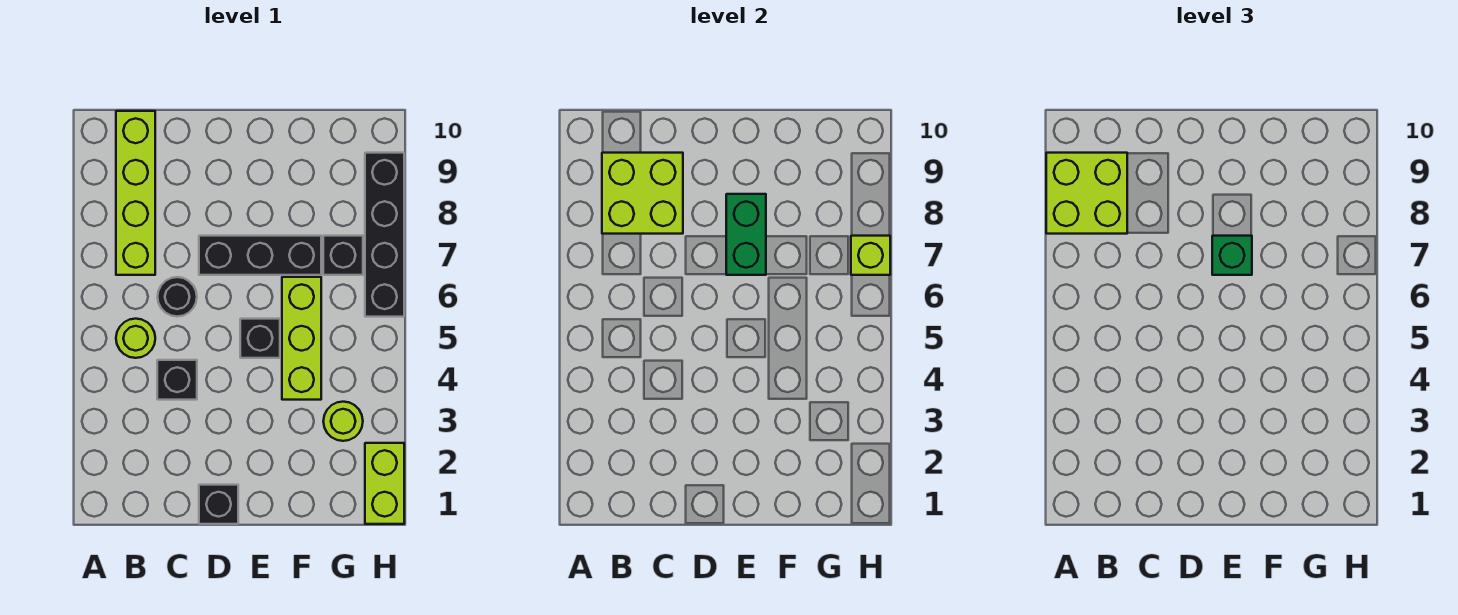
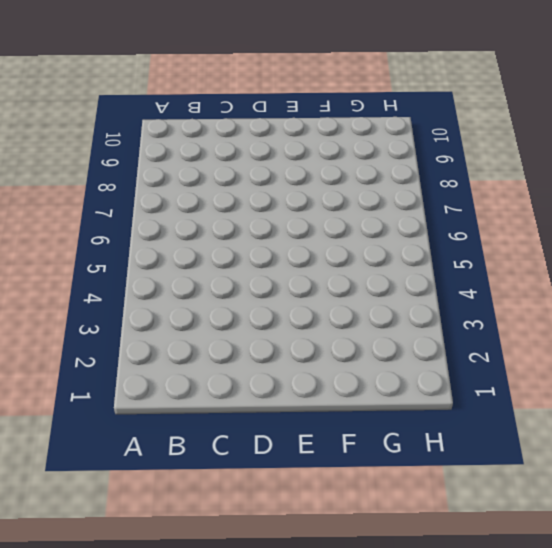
none -> lime round brick B5 level 1
none -> lime brick B7:B10 level 1
none -> black brick C4 level 1

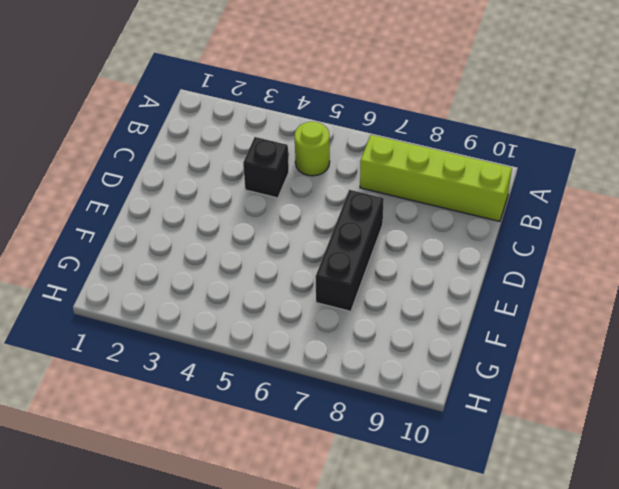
none -> black round brick C6 level 1
none -> black brick D1 level 1
none -> black brick E5 level 1

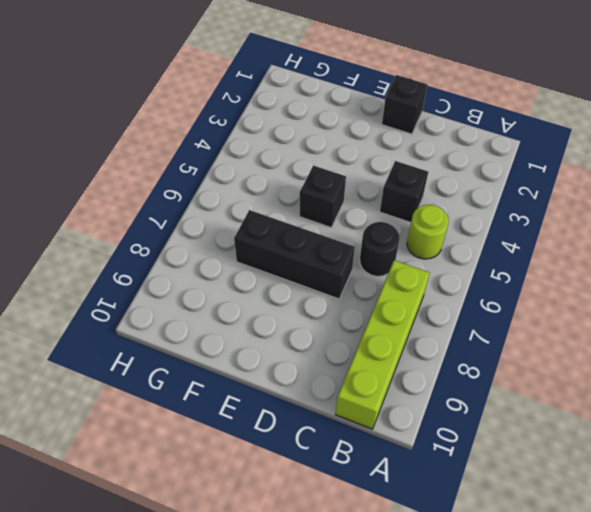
none -> lime brick F4:F6 level 1
none -> lime round brick G3 level 1
none -> black brick G7 level 1

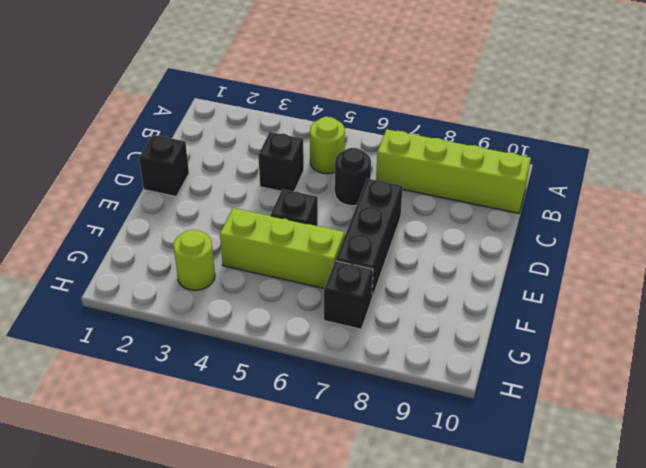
none -> lime brick H1:H2 level 1
none -> black brick H6:H9 level 1
none -> lime brick B8:C9 level 2

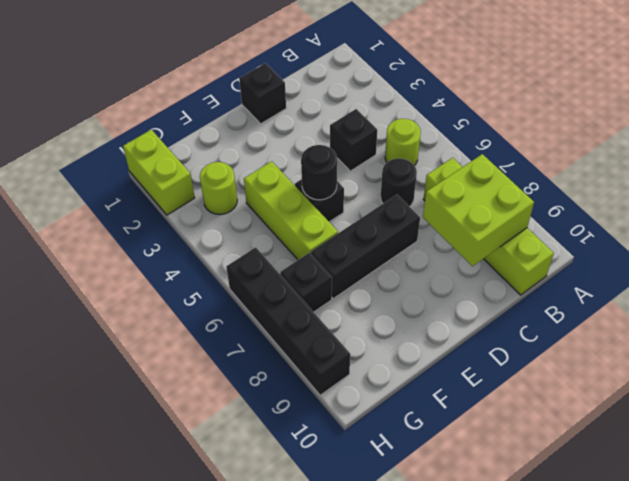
black round brick E5 level 2 -> none
none -> green brick E7:E8 level 2
none -> lime brick H7 level 2
none -> lime brick A8:B9 level 3

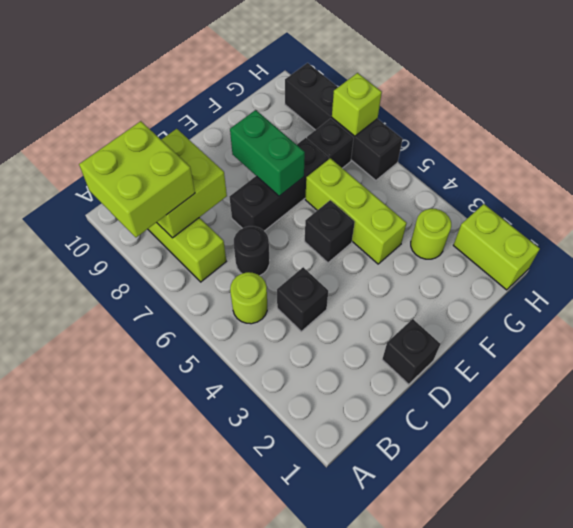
none -> green brick E7 level 3

